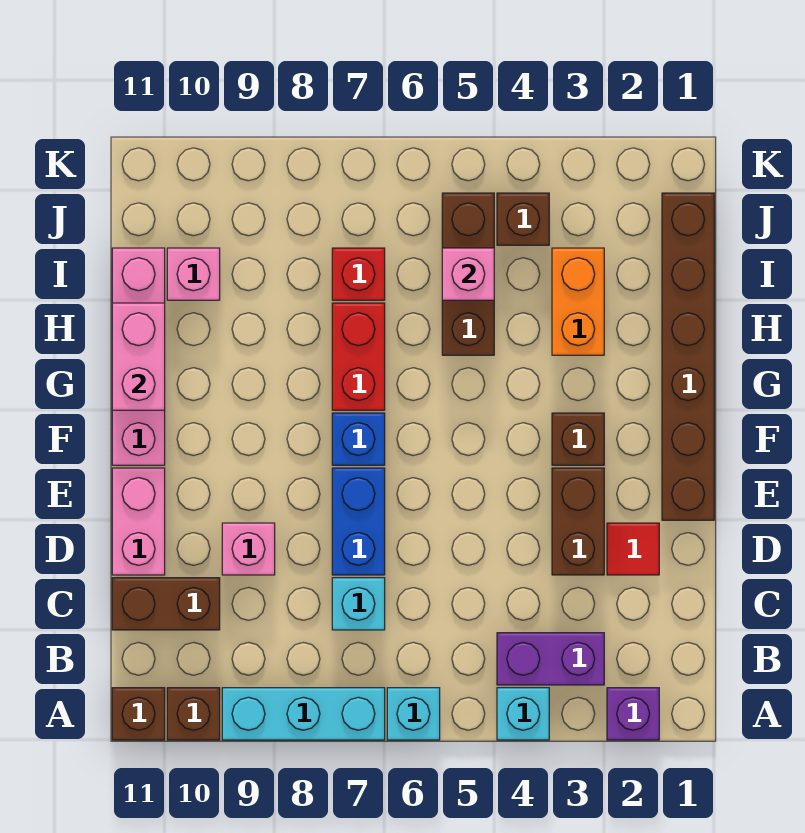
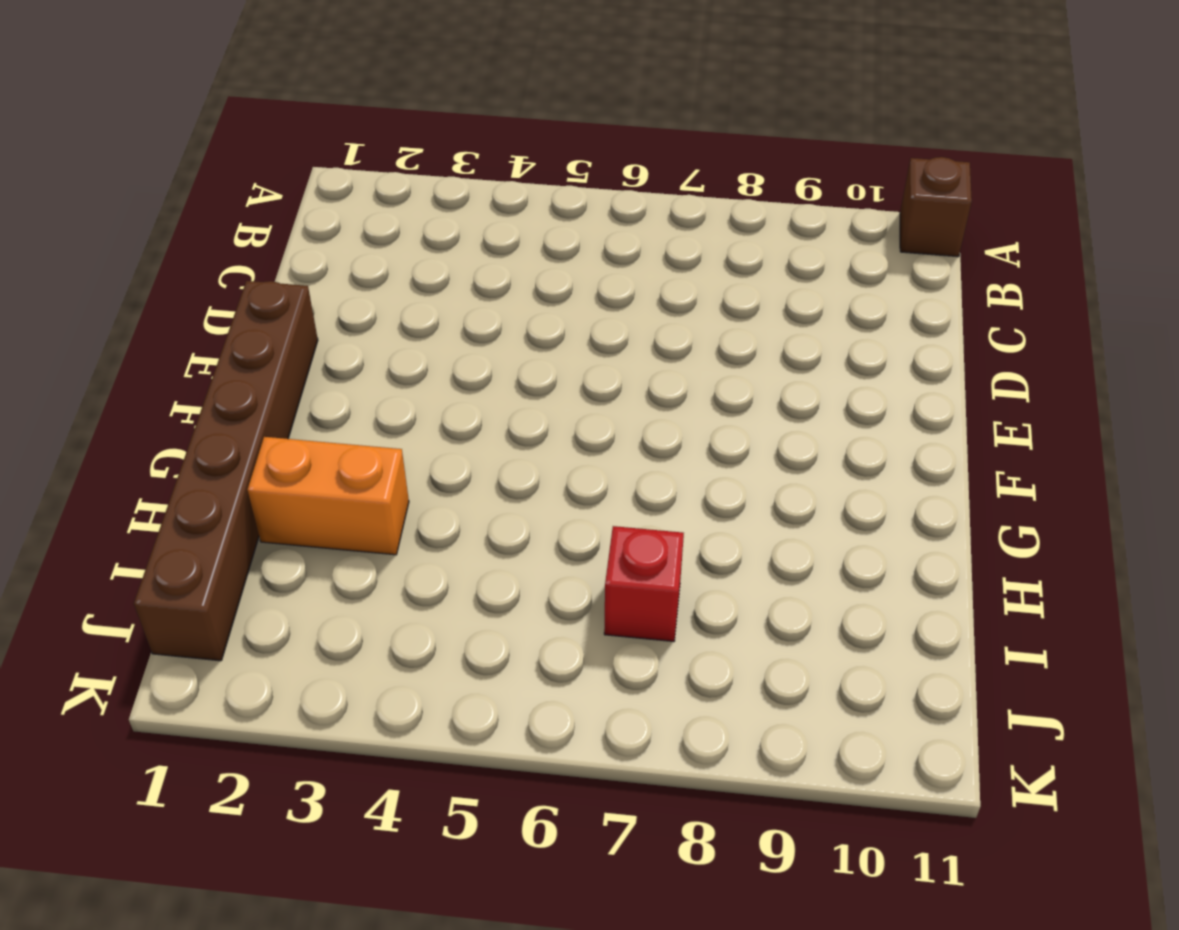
orange brick H2:H3 level 1 -> orange brick H3:I3 level 1
none -> purple brick A2 level 1
none -> cyan brick A4 level 1
none -> cyan brick A6 level 1

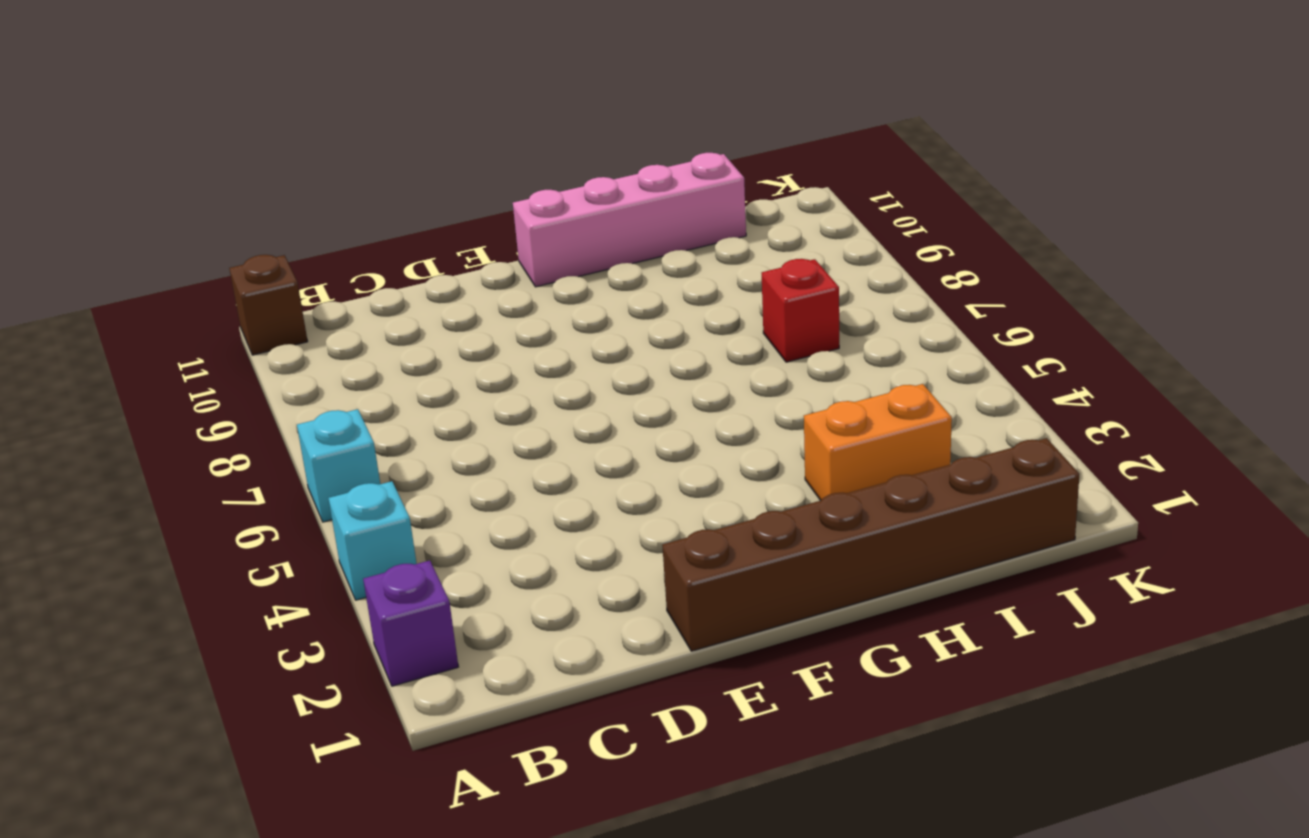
none -> cyan brick A7:A9 level 1
none -> brown brick A10 level 1
none -> purple brick B3:B4 level 1

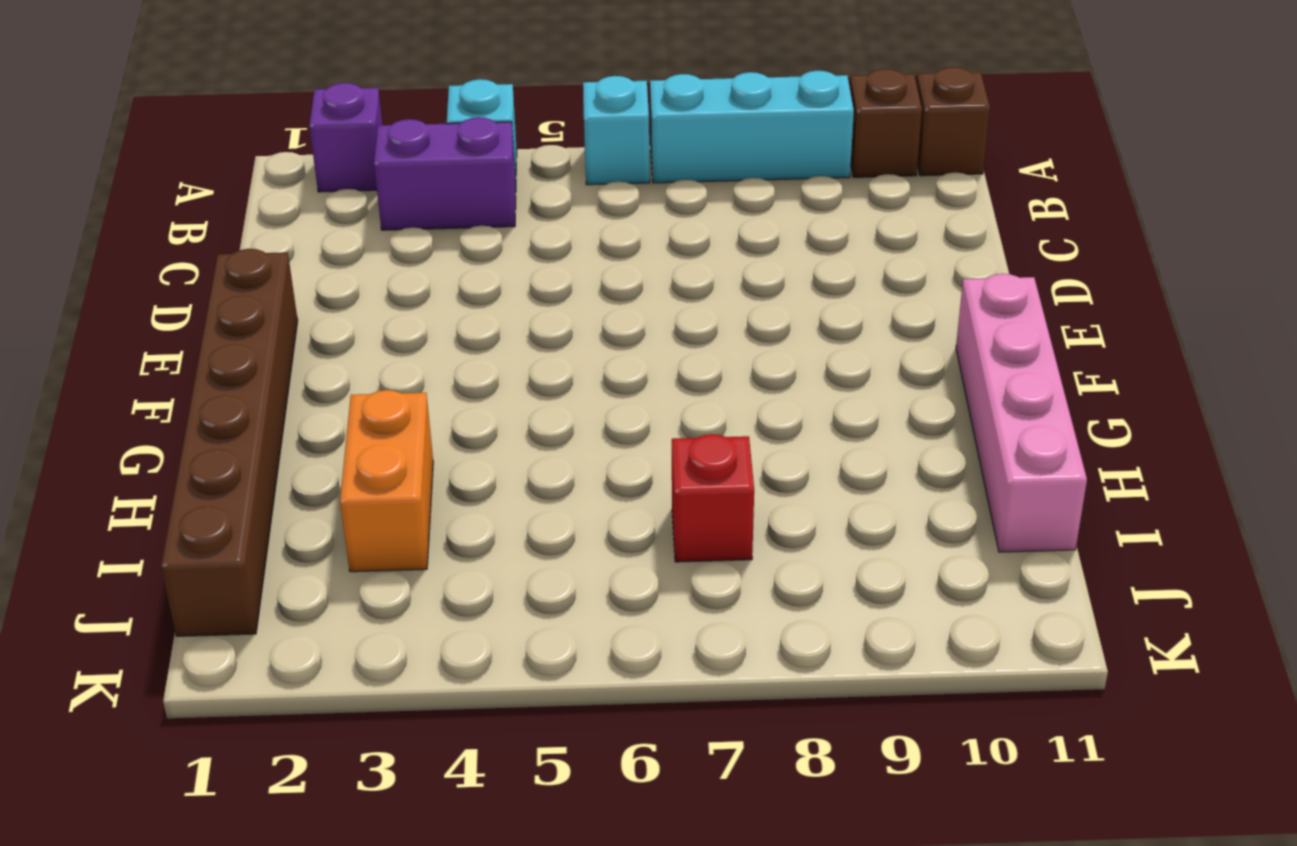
none -> cyan brick C7 level 1
none -> brown brick C10:C11 level 1
none -> red tile D2 level 1

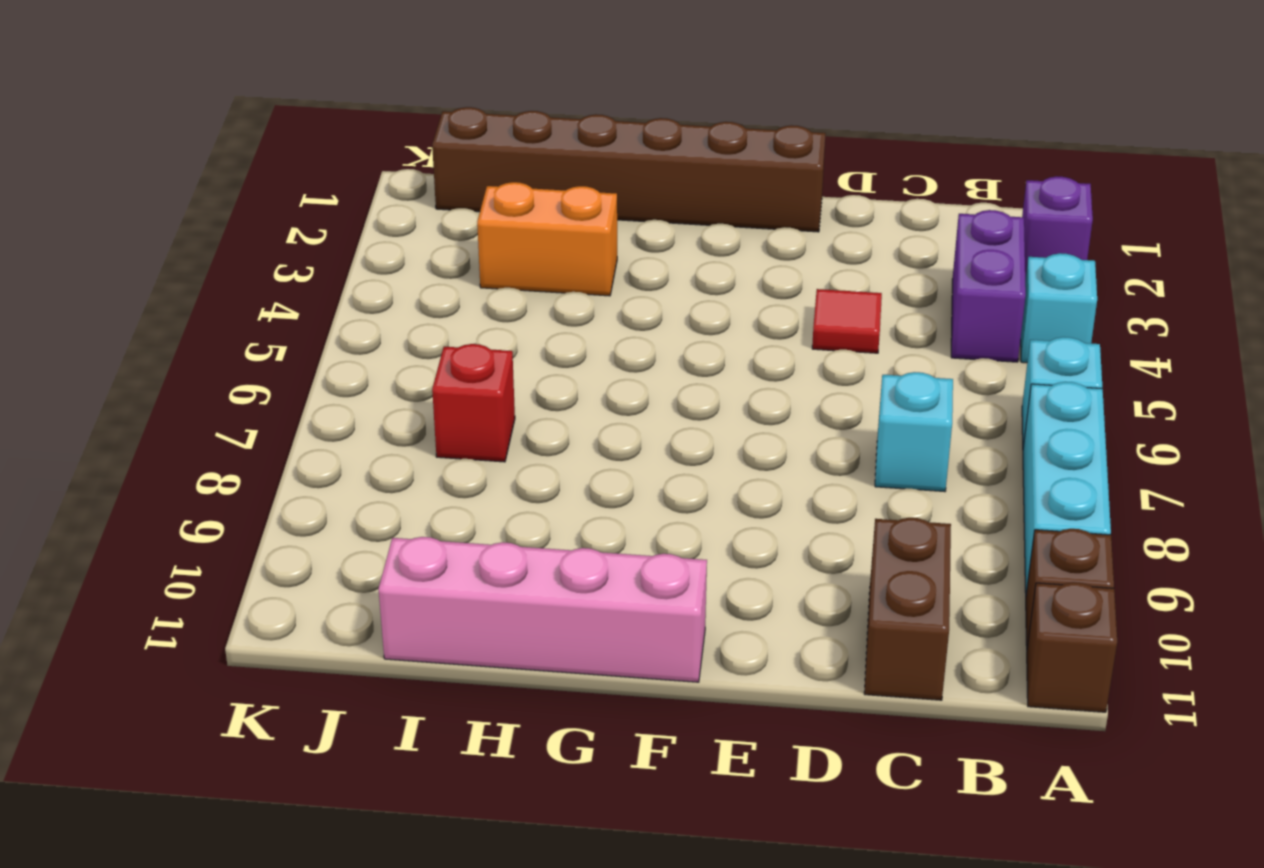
red tile D4 level 1 -> red tile D2 level 1
none -> brown brick D3:E3 level 1
none -> blue brick D7:E7 level 1
none -> pink brick D9 level 1

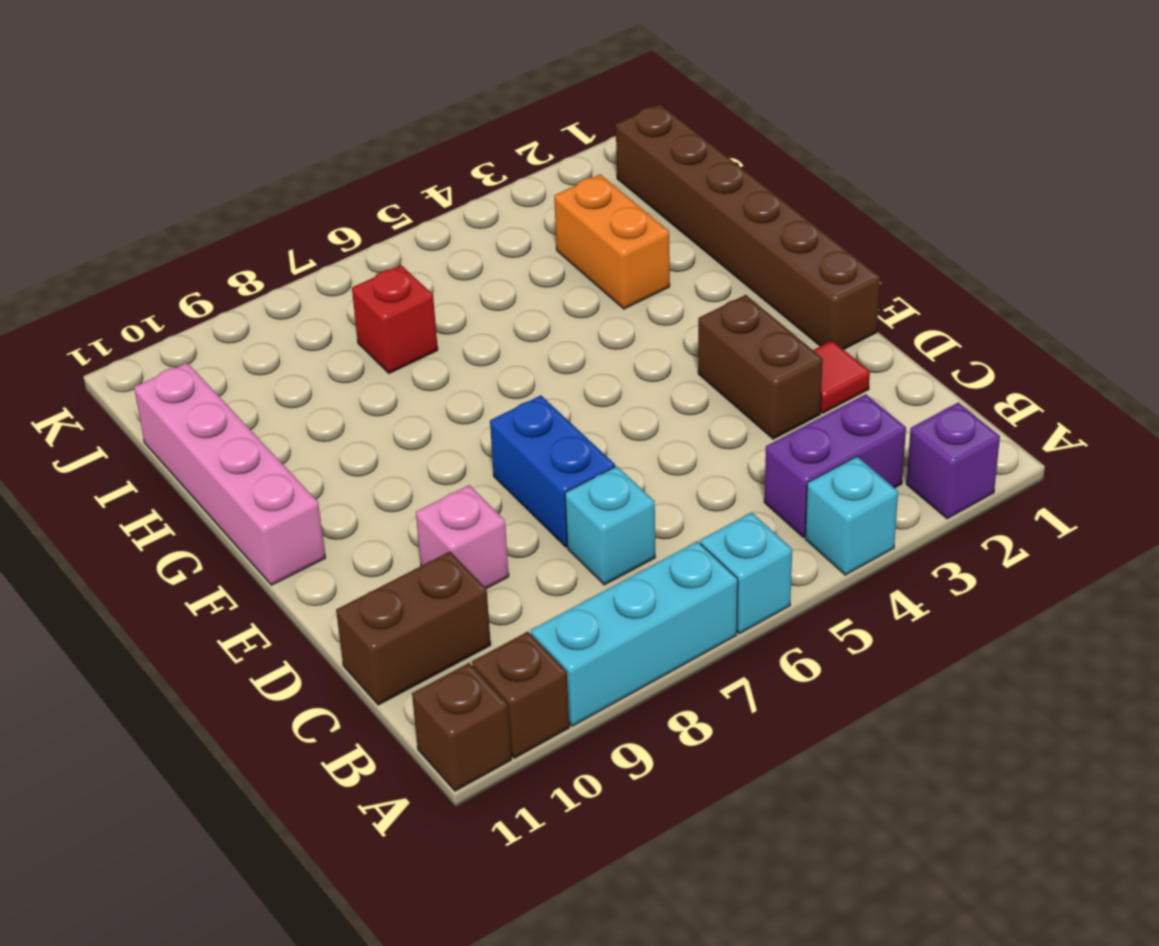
none -> pink brick D11:E11 level 1
none -> brown brick F3 level 1
none -> blue brick F7 level 1

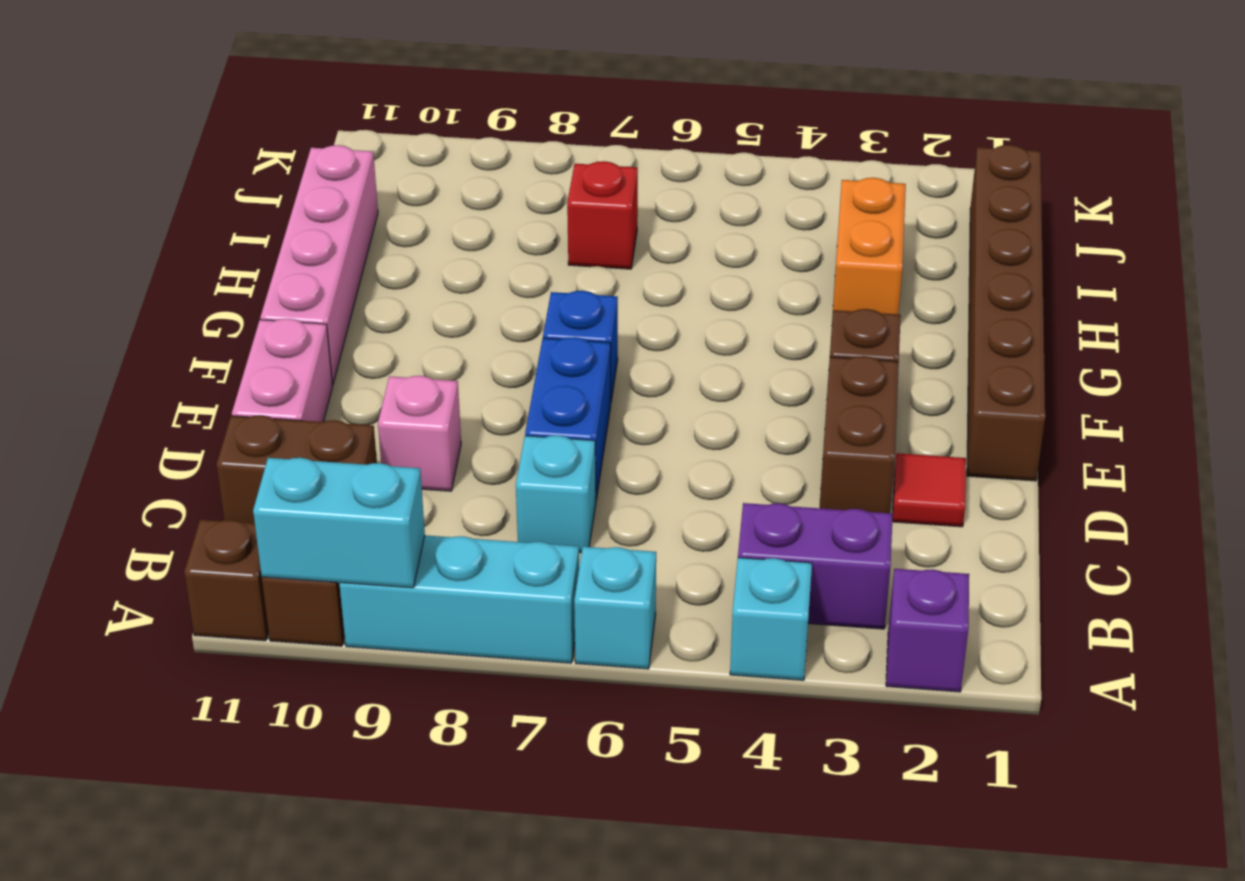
cyan brick A9:A10 level 2 -> none
none -> red brick G7:H7 level 1
none -> brown brick H5:J5 level 1
none -> pink brick I10 level 1

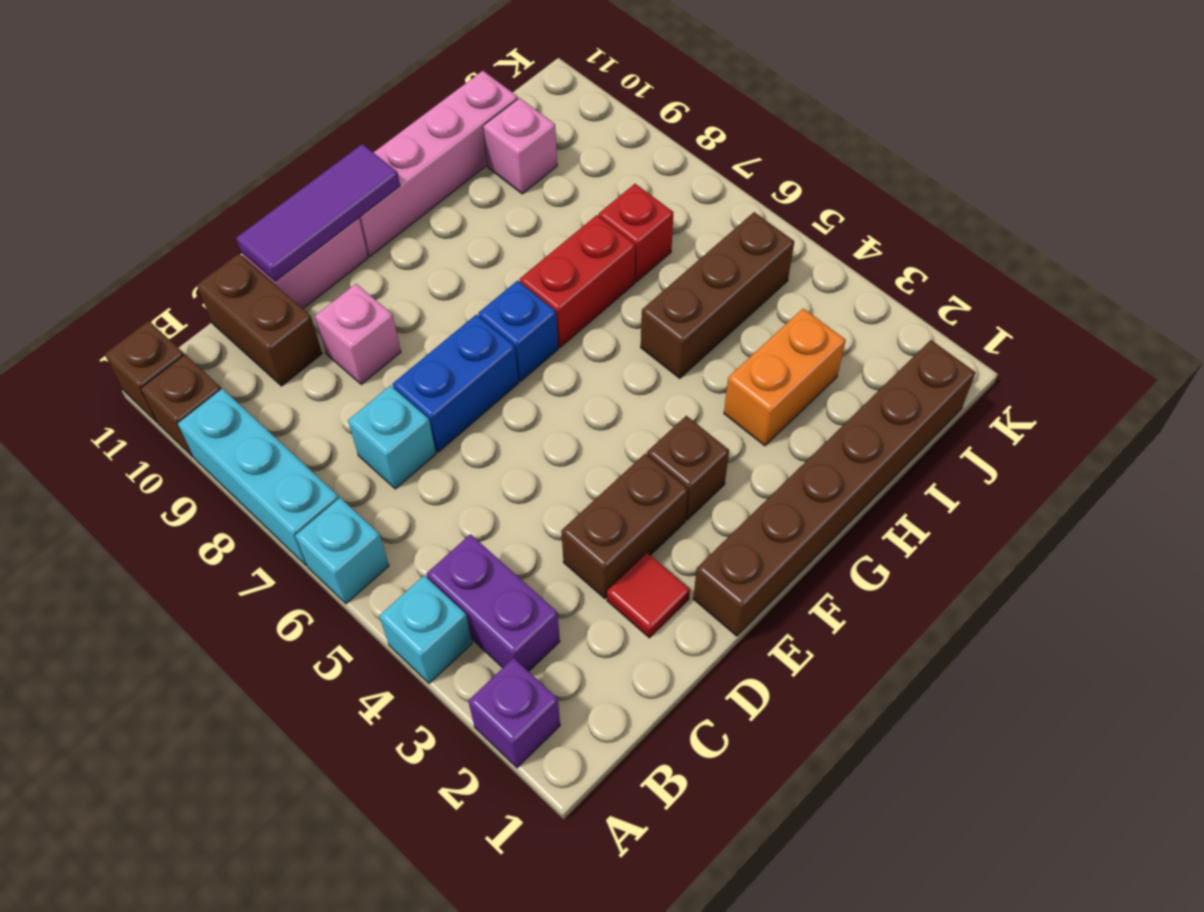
purple tile D11:F11 level 2 -> none
none -> brown brick J4 level 1
none -> pink brick G11:H11 level 2
none -> pink brick I5 level 2

